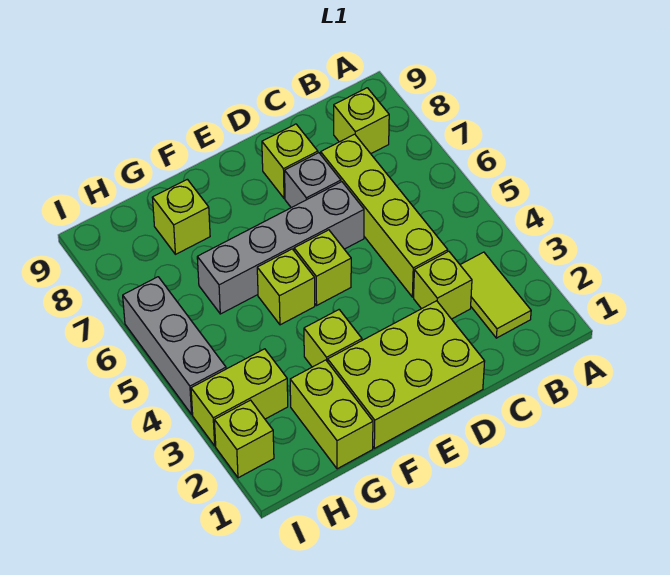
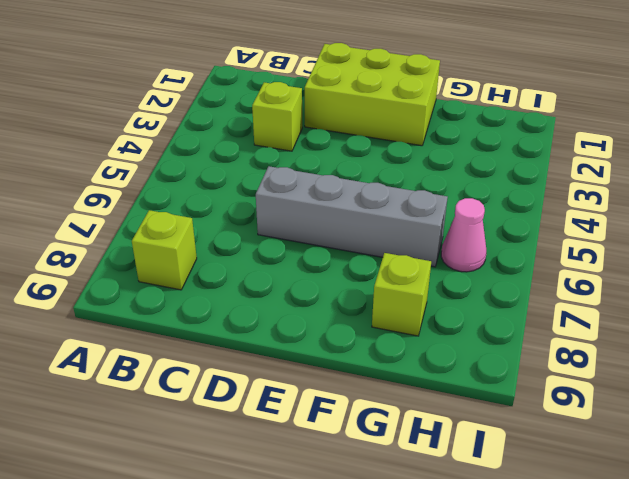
pink cone H6 level 1 -> none
none -> lime tile B2:B3 level 1
none -> lime brick C4:C7 level 1
none -> grey brick D7 level 1

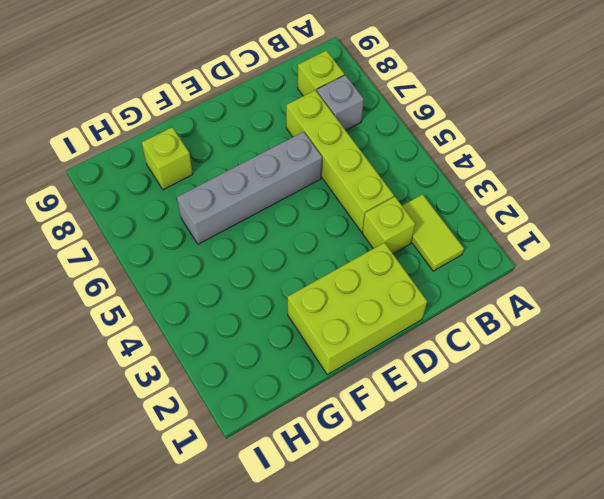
grey brick B7 level 1 -> grey brick D7 level 1
none -> lime brick D8 level 1
none -> lime brick E5 level 1
none -> lime brick F3 level 1

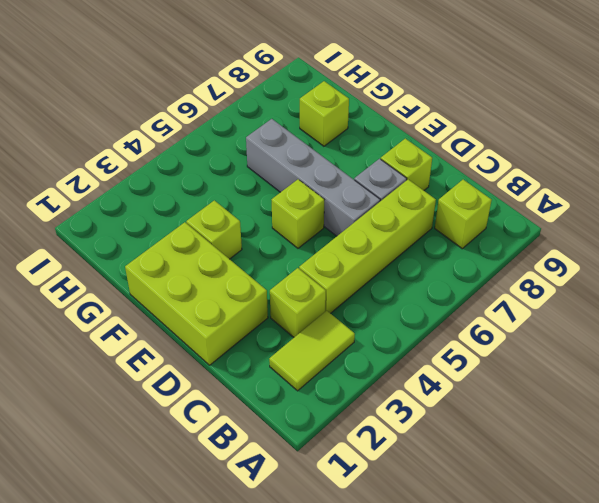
none -> lime brick F5 level 1
none -> lime brick G1:G2 level 1
none -> lime brick H3:I3 level 1

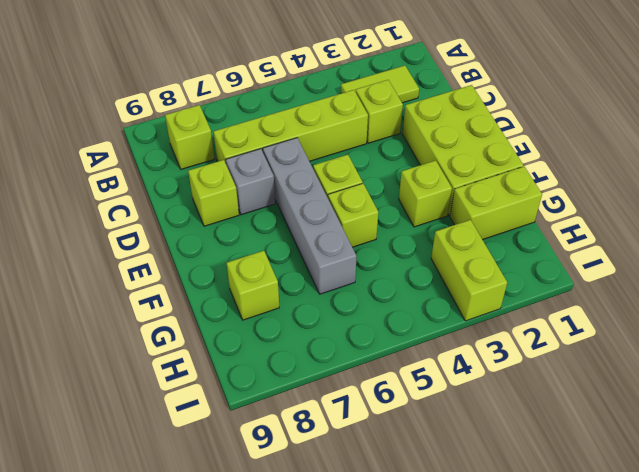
none -> lime brick I2 level 1
none -> grey brick I4:I6 level 1

